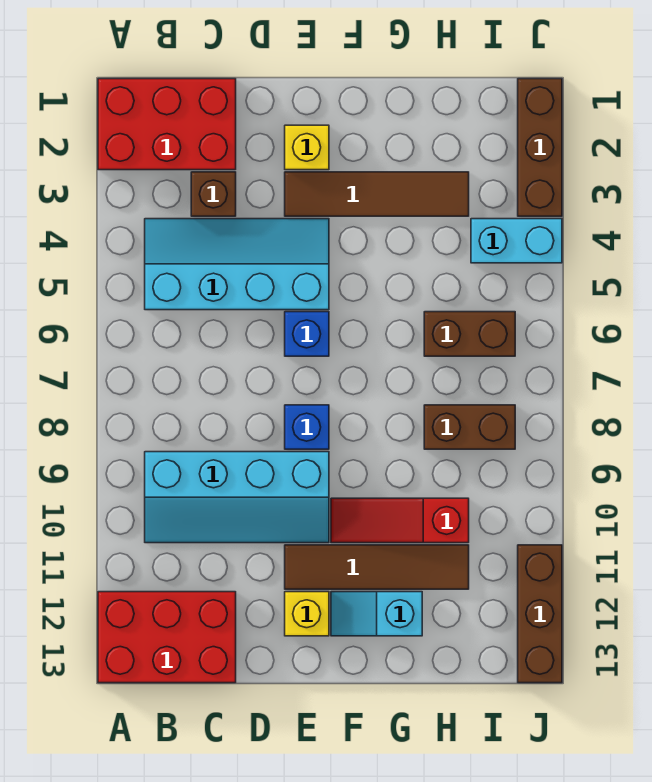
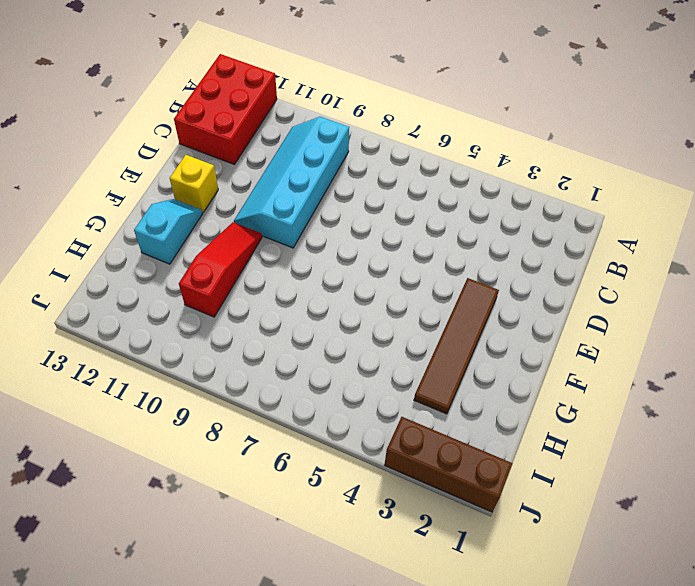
none -> red brick A1:C2 level 1
none -> cyan slope B4:E5 level 1 top 5
none -> brown brick C3 level 1

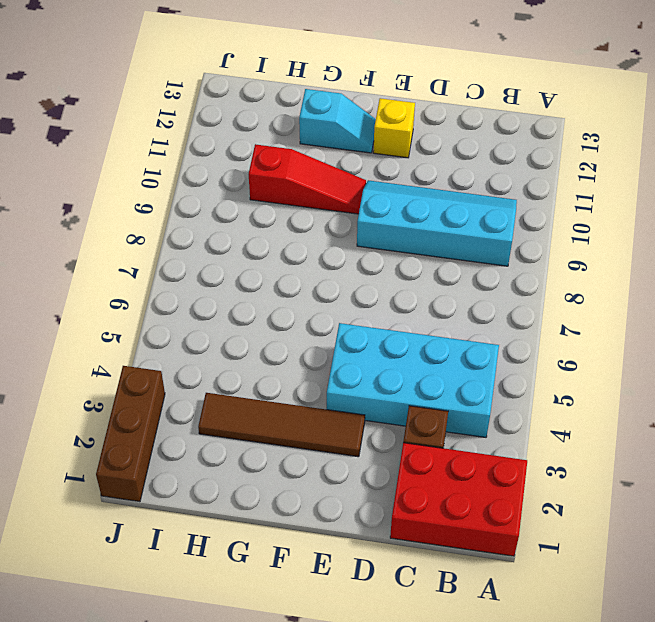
cyan brick B4:E5 level 1 -> cyan slope B4:E5 level 1 top 5
none -> red brick A12:C13 level 1
none -> yellow brick E2 level 1
none -> blue brick E6 level 1

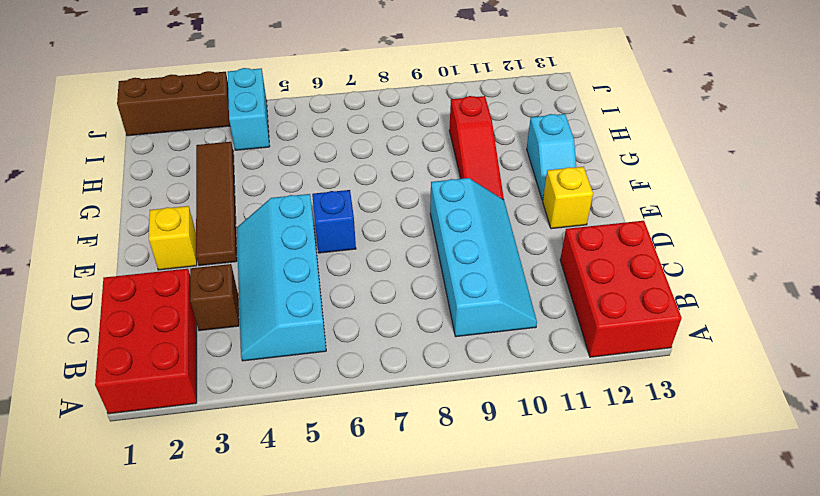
none -> blue brick E8 level 1
none -> brown tile E11:H11 level 1
none -> brown brick H6:I6 level 1

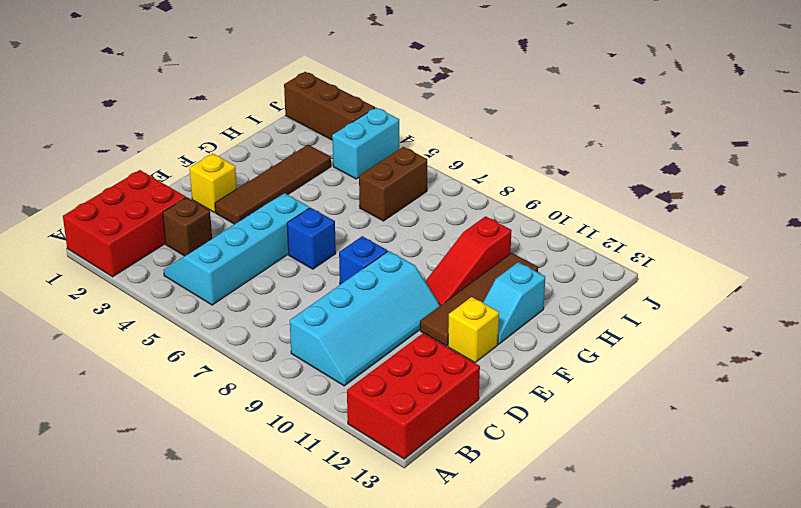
none -> brown brick H8:I8 level 1
none -> brown brick J11:J13 level 1

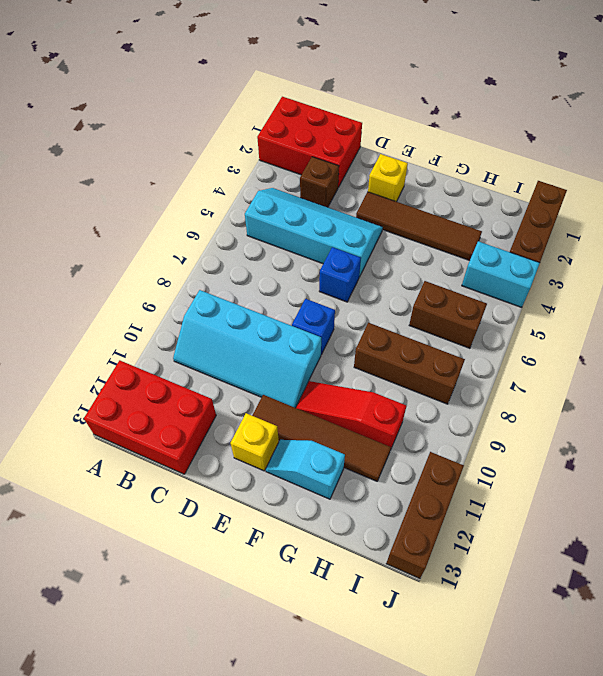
brown brick G8:I8 level 1 -> brown brick H8:I8 level 1

